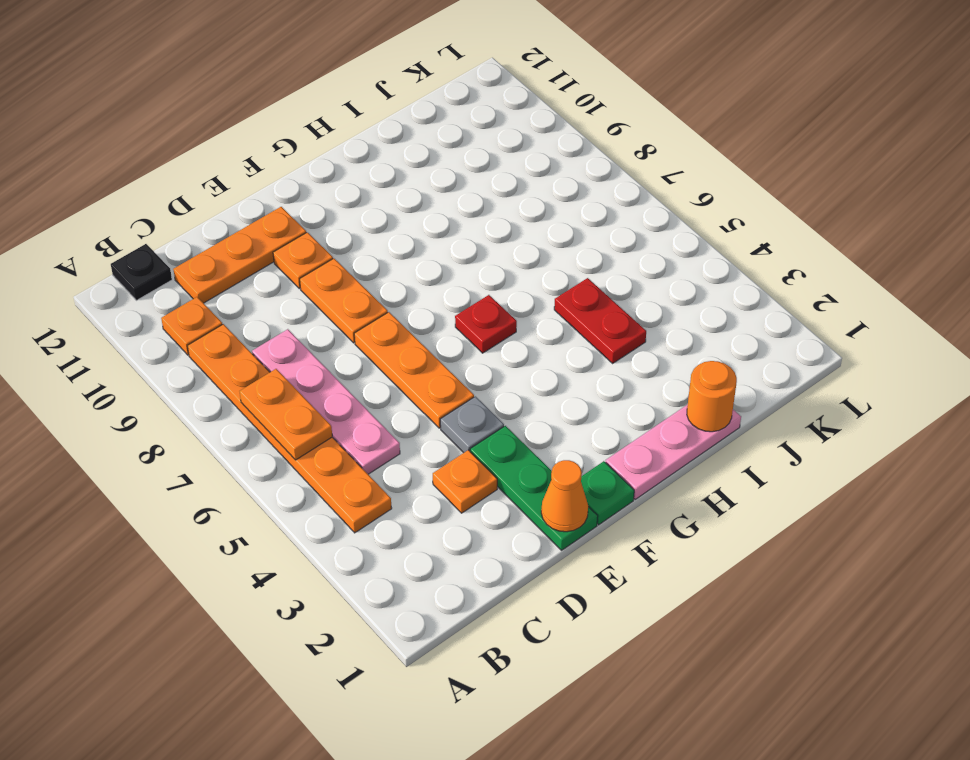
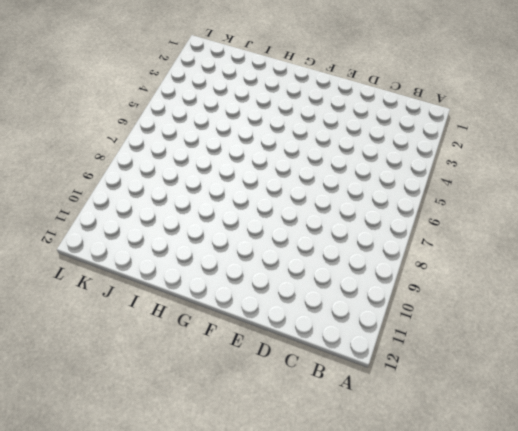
none -> orange plate B4:B9 level 1
none -> orange plate B10 level 1
none -> black plate B12 level 1

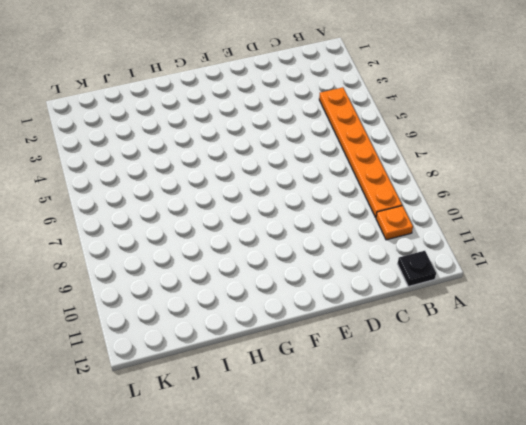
none -> pink plate C5:C8 level 1
none -> orange plate C11:E11 level 1
none -> orange plate D3 level 1

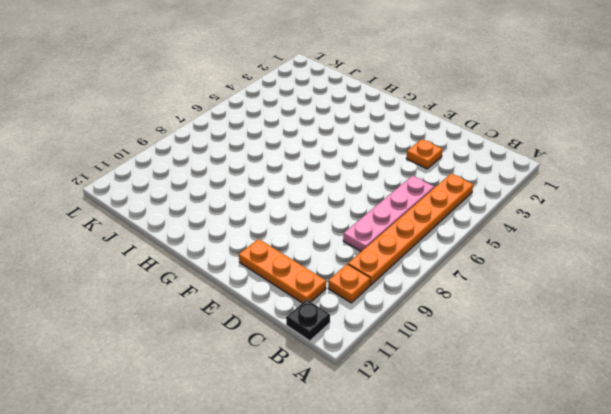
none -> green plate E1:E3 level 1
none -> grey plate E4 level 1
none -> orange plate E5:E7 level 1

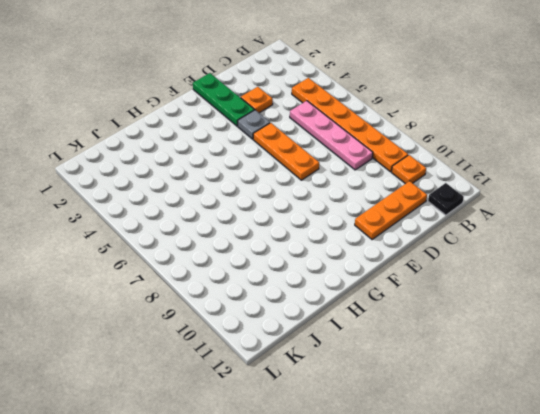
none -> orange plate E8:E9 level 1
none -> orange plate E10 level 1
none -> green plate F1 level 1

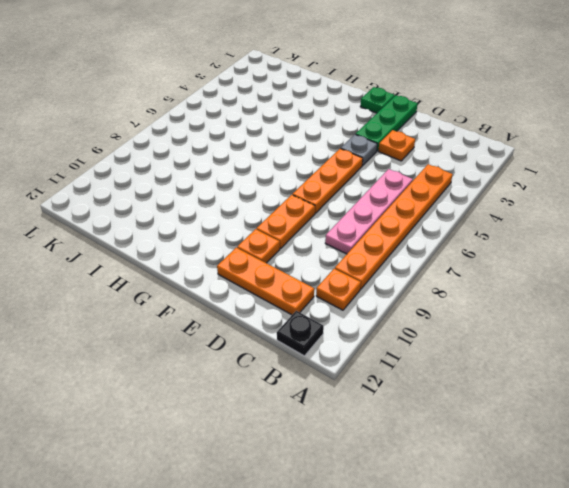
none -> pink plate G1:I1 level 1
none -> red plate G6 level 1
none -> red plate I4:I5 level 1

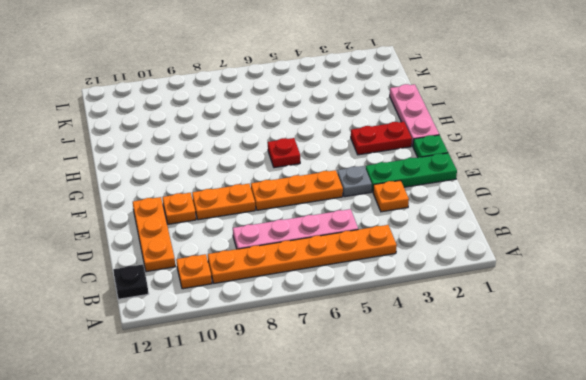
red plate G2:G3 level 1 -> red plate I4:I5 level 1
none -> orange plate B6:B7 level 2
none -> orange cone E1 level 2
none -> orange round brick I1 level 2

